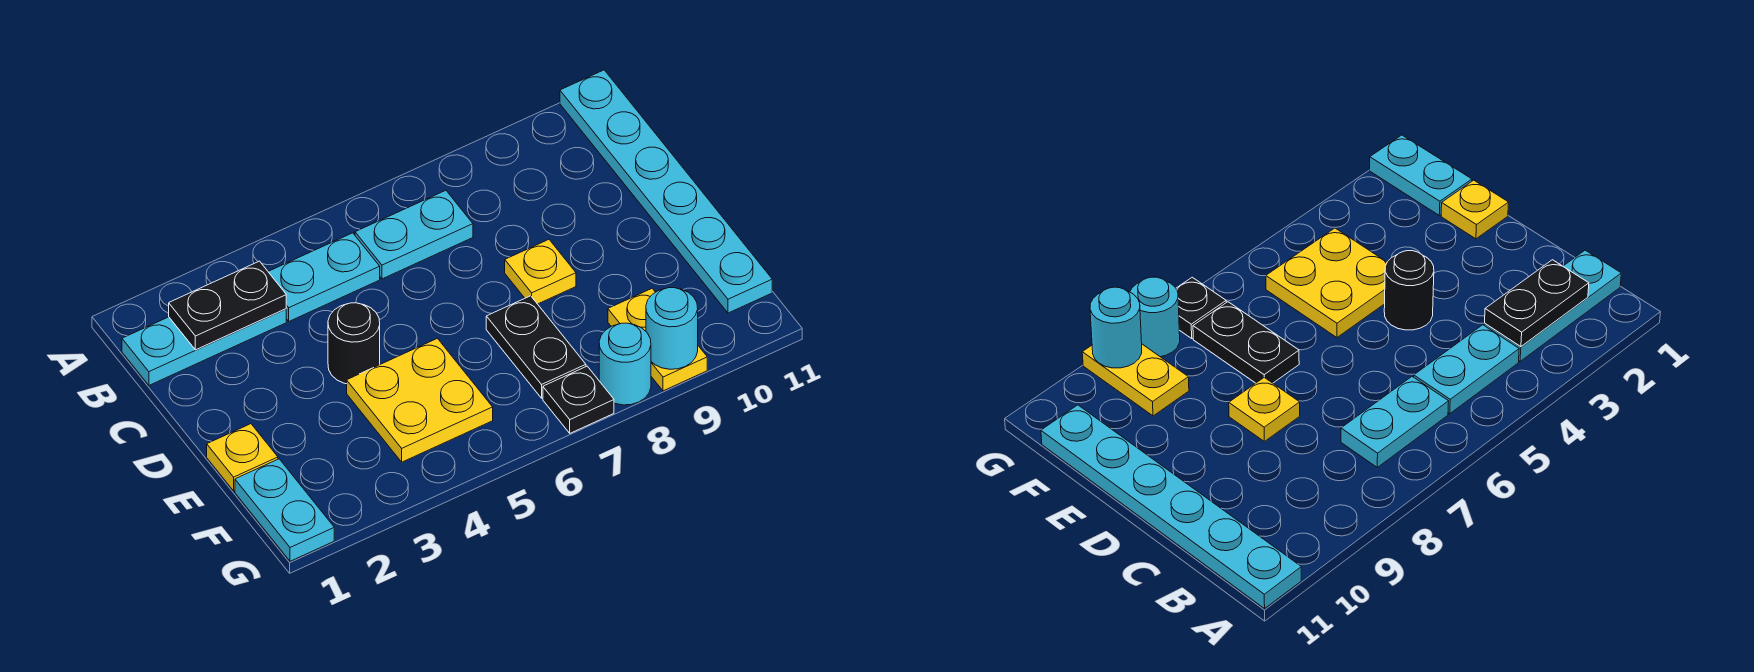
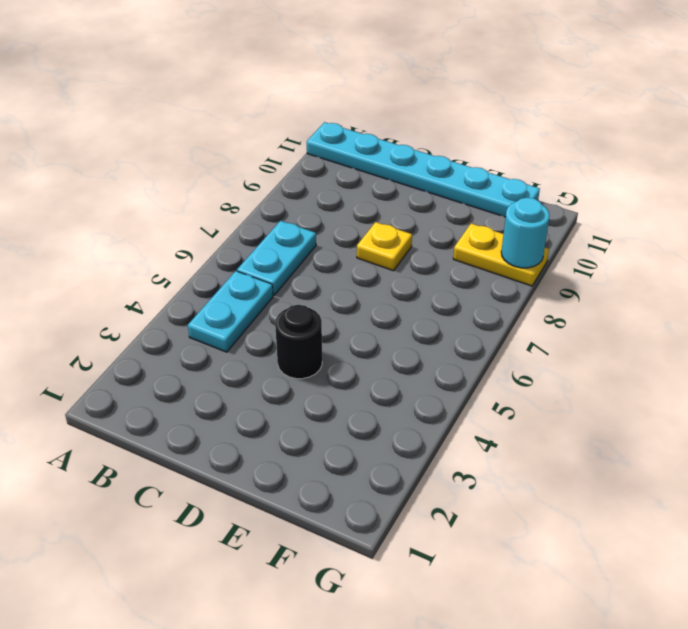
none -> cyan plate B1:B3 level 1
none -> yellow plate E1 level 1
none -> yellow plate E4:F5 level 1

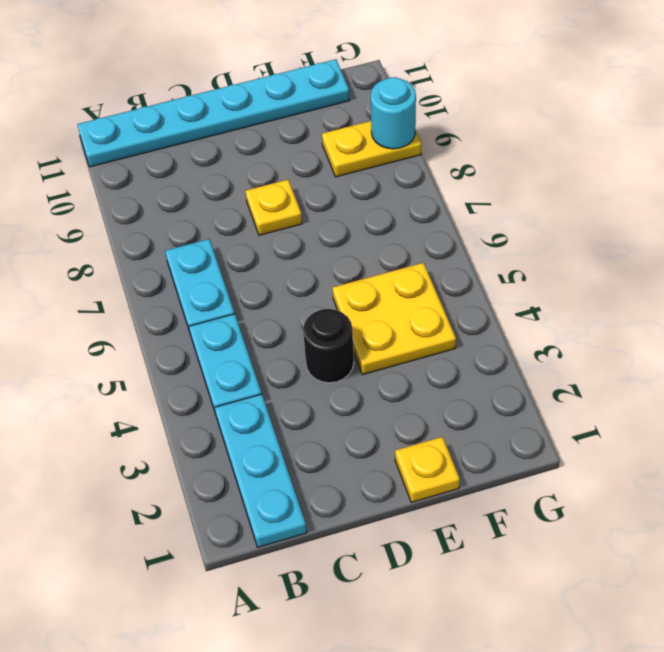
none -> black plate E7:F7 level 1
none -> cyan plate F1:G1 level 1
none -> black plate G7 level 1

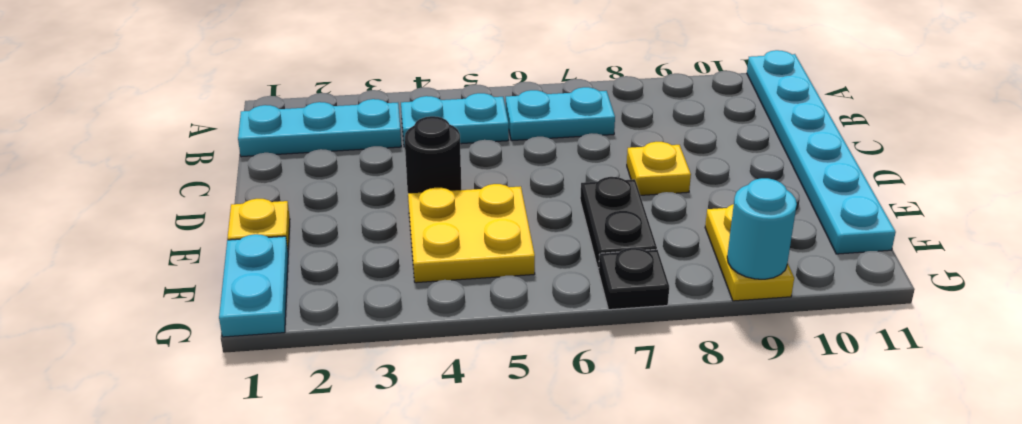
none -> cyan round brick G8 level 1
none -> black plate B2:B3 level 2

